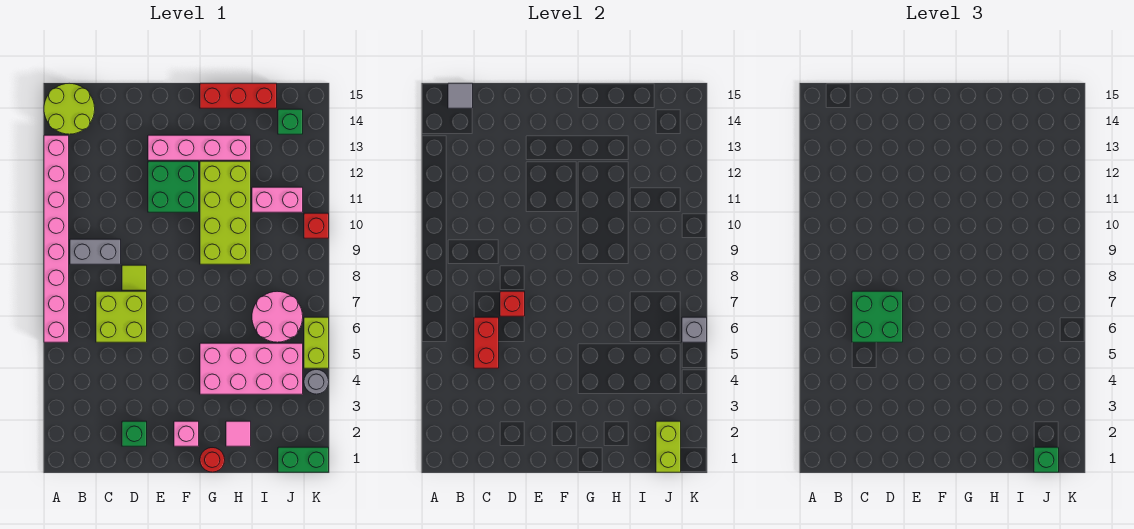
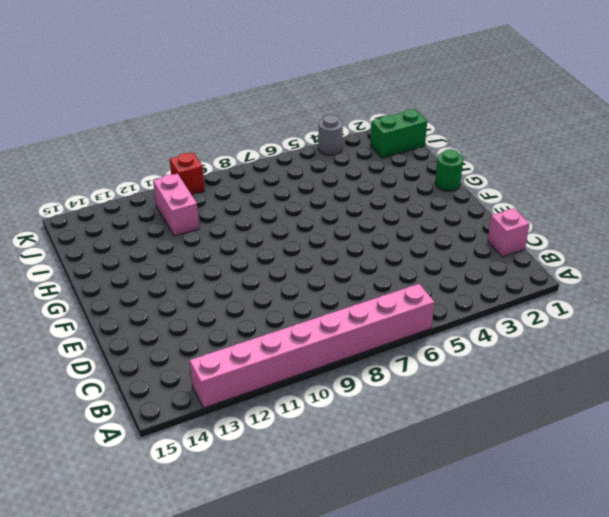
pink brick C1 level 1 -> pink brick F2 level 1
green round brick G1 level 1 -> red round brick G1 level 1
green brick J1:J2 level 1 -> green brick J1:K1 level 1
none -> lime round brick A14:B15 level 1
none -> grey brick B9:C9 level 1
none -> lime brick C6:D7 level 1

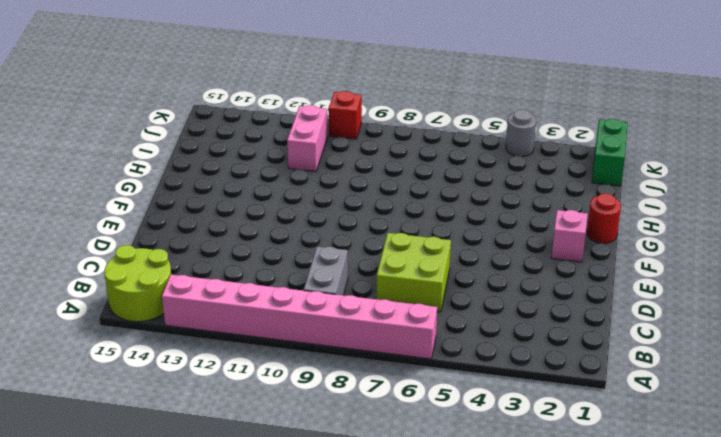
none -> green brick D2 level 1
none -> lime tile D8 level 1
none -> green brick E11:F12 level 1

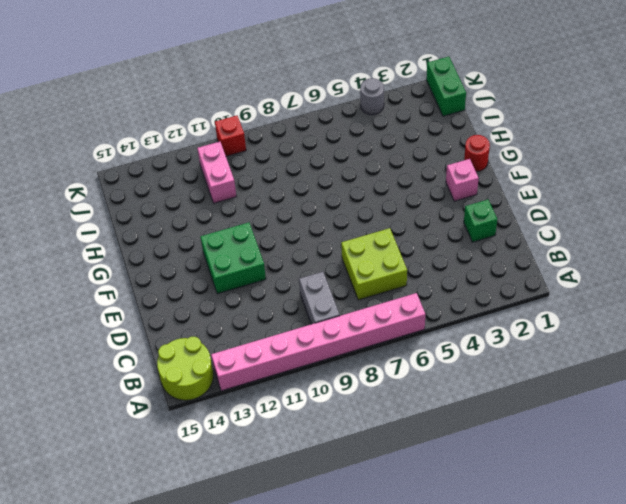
none -> lime tile D8 level 1
none -> pink brick E13:H13 level 1
none -> pink brick G4:J5 level 1

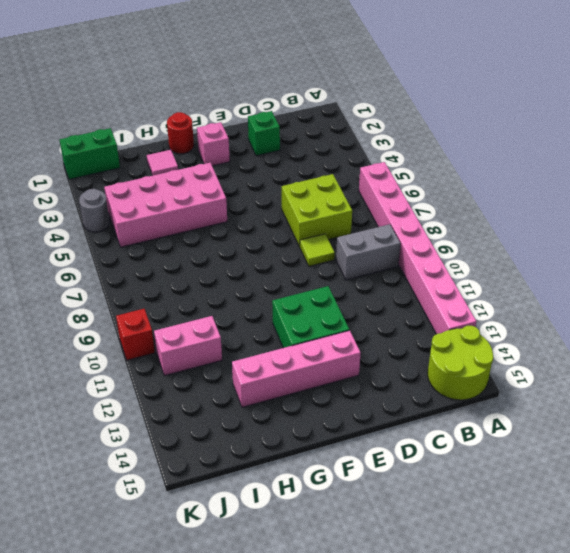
none -> lime brick G9:H12 level 1
none -> red brick G15:I15 level 1
none -> pink round brick I6:J7 level 1

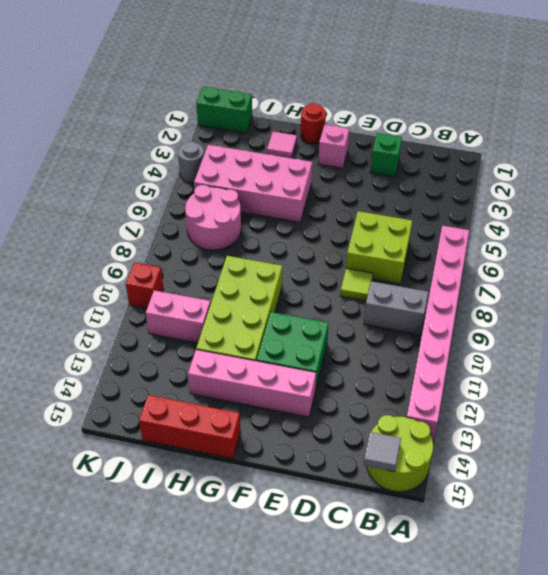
none -> green brick J14 level 1
none -> lime brick K5:K6 level 1
none -> red brick C5:C6 level 2

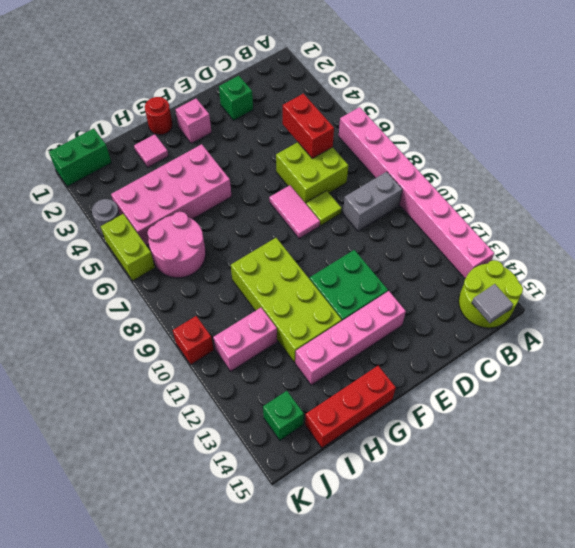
pink tile E7:E8 level 1 -> none
none -> red brick D7 level 2
none -> lime brick J1:J2 level 2
none -> grey brick K6 level 2

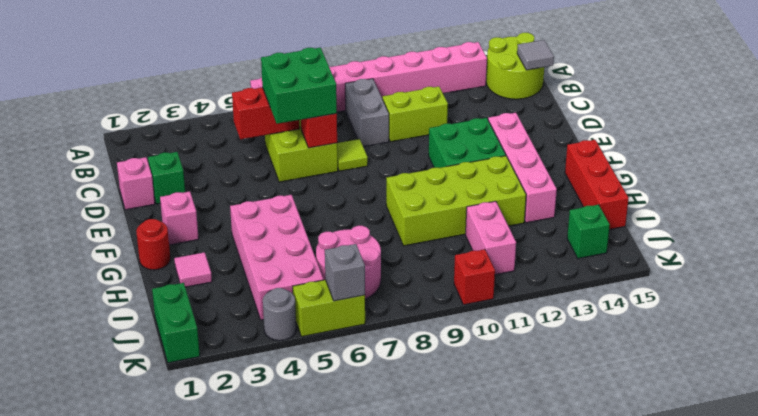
lime brick C10:C11 level 1 -> lime brick J1:J2 level 2
pink brick D1 level 1 -> none
none -> green brick J1 level 3

